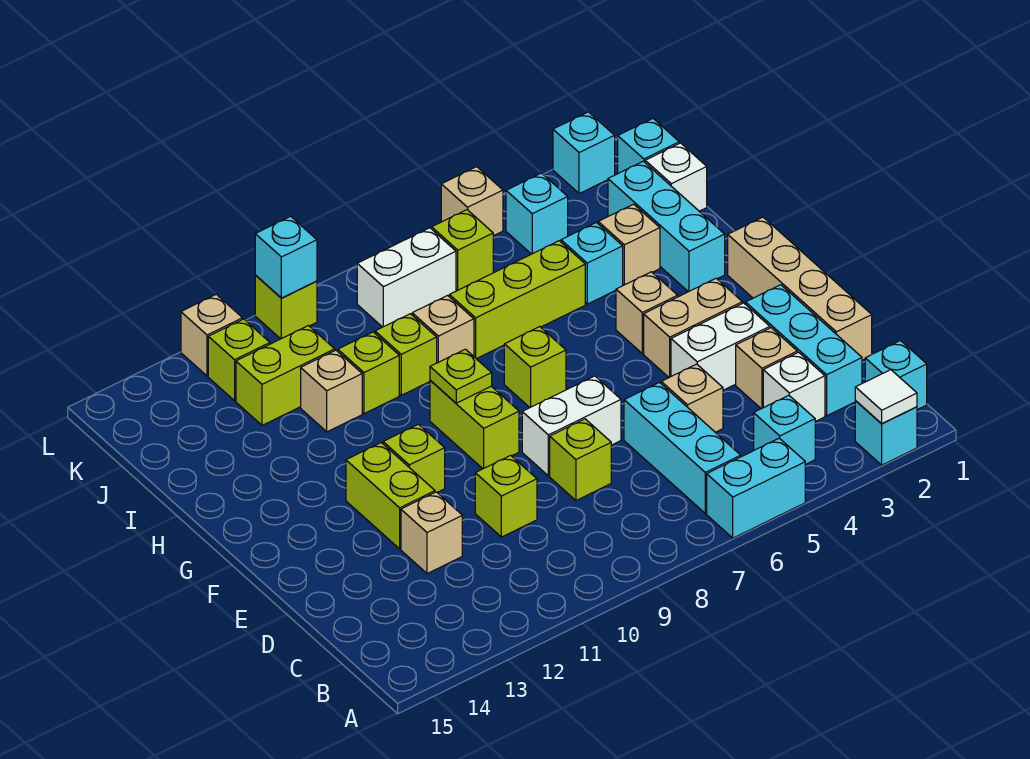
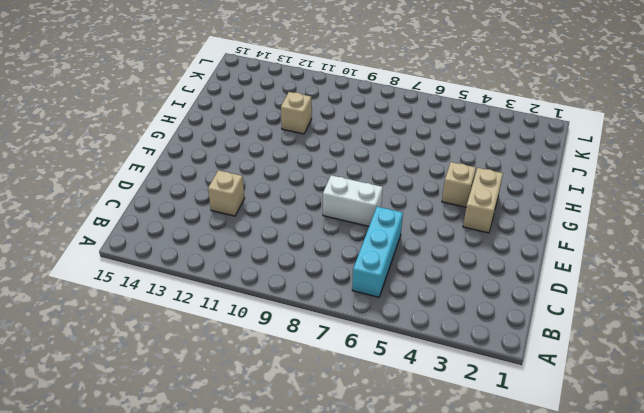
tan brick F3:G3 level 1 -> tan brick F3:F4 level 1
none -> cyan brick A2 level 1
none -> cyan brick A5:A6 level 1
none -> cyan brick B1 level 1
none -> cyan brick B4 level 1

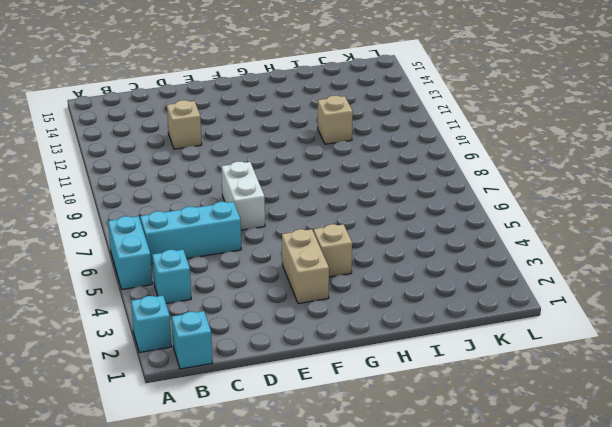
none -> cyan brick C2:E2 level 1
none -> white brick C3 level 1
none -> tan brick D1:G1 level 1
none -> tan brick D3 level 1

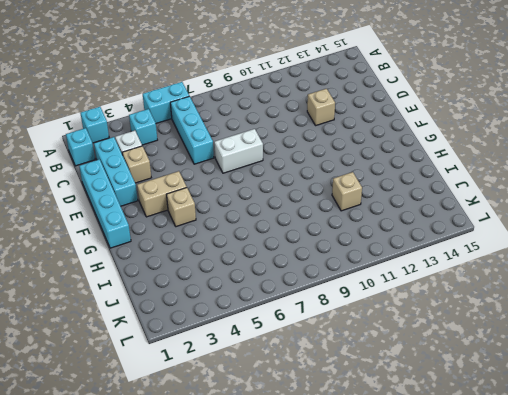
cyan brick D1:G1 level 1 -> tan brick D1:G1 level 1
none -> tan brick D5 level 1
none -> lime brick D8 level 1
none -> lime brick D10 level 1
none -> white brick E3:E4 level 1

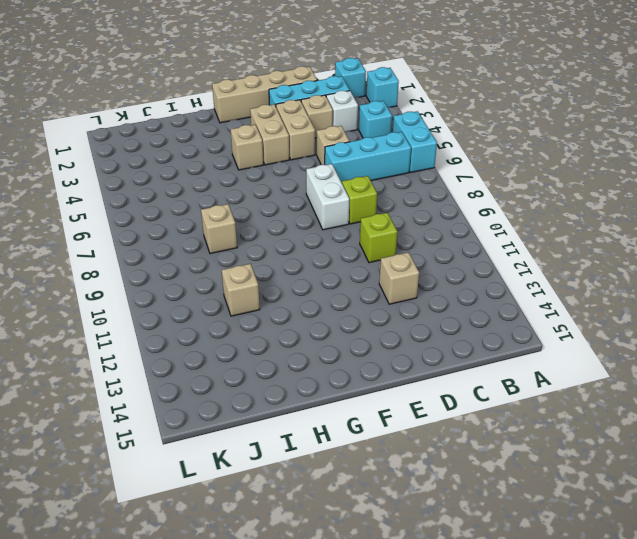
tan brick E3:E4 level 1 -> white brick E3:E4 level 1
none -> lime brick E12:F12 level 1
none -> lime brick F9:G9 level 1
none -> lime brick F11 level 1
none -> lime brick G7 level 1

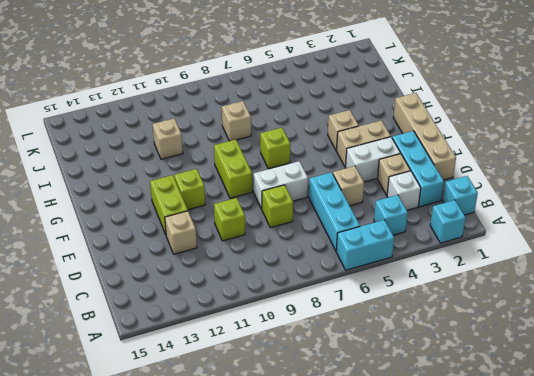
none -> cyan brick H2:J2 level 1
none -> tan brick I3 level 1
none -> cyan brick I4 level 1
none -> lime brick I5:I7 level 1

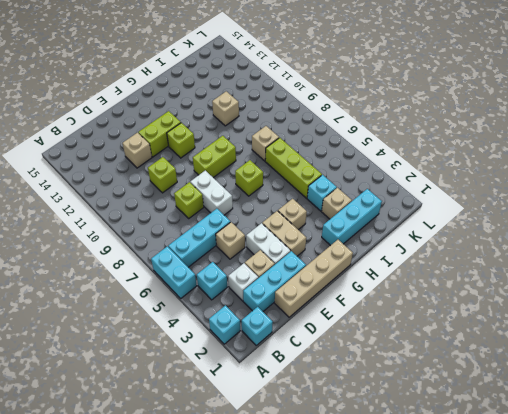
none -> lime brick I9 level 1
none -> lime brick I10 level 1
none -> white brick J1 level 1
none -> lime brick J11:J12 level 1

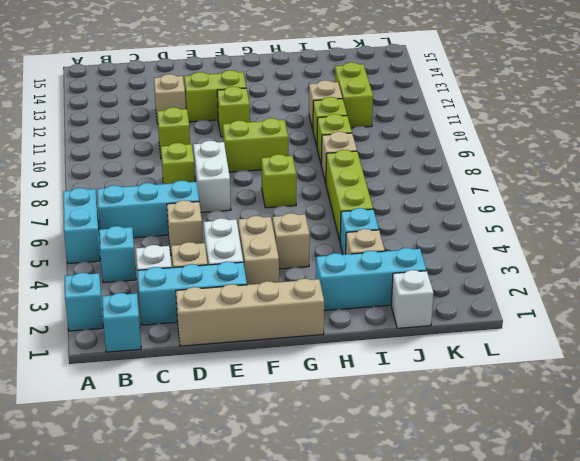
none -> cyan brick K1 level 1
none -> cyan brick K4 level 1
none -> lime brick K6 level 1
none -> white brick K7:K8 level 1

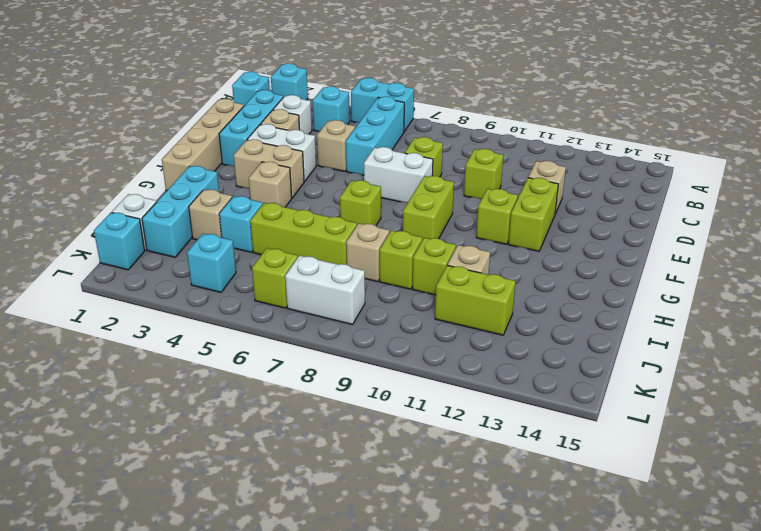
none -> lime brick K12 level 1
none -> cyan brick L2 level 1
none -> tan brick L5 level 1
none -> lime brick L10 level 1

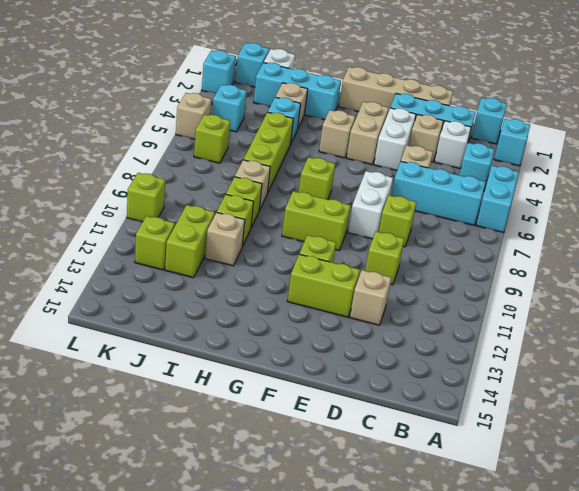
none -> white brick K7:K8 level 1
none -> tan brick L12 level 1
none -> white tile A2 level 2
none -> lime plate G9 level 2

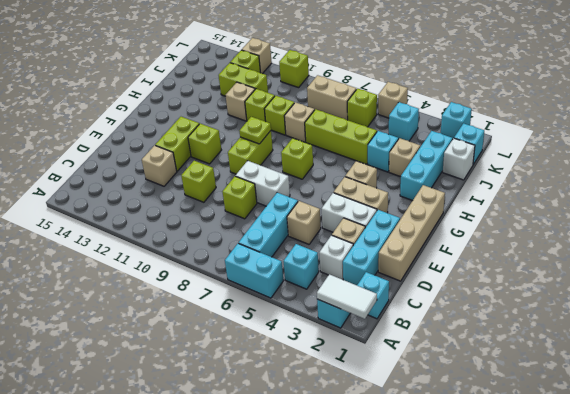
white tile A1:A2 level 2 -> white tile A2 level 2
tan brick K7:K8 level 1 -> white brick K7:K8 level 1
none -> cyan brick L10 level 2

